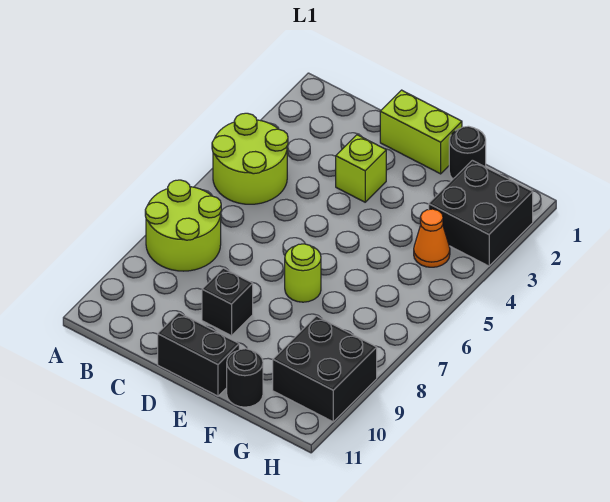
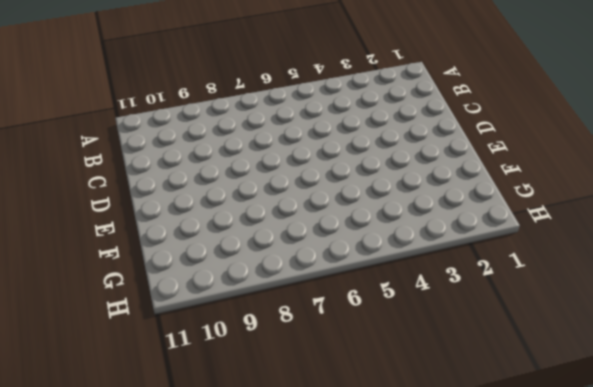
none -> lime round brick A4:B5 level 1
none -> lime round brick A7:B8 level 1
none -> lime brick D1:E1 level 1

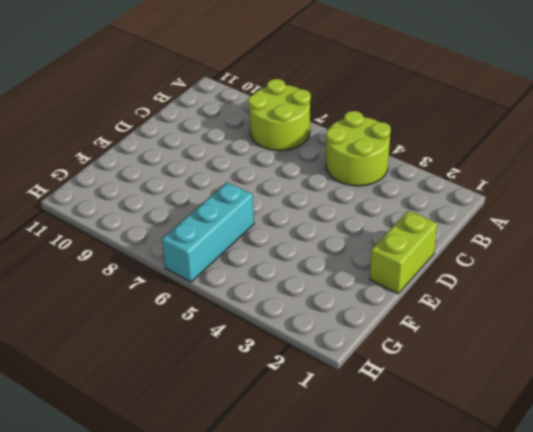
cyan brick F6:H6 level 1 -> none
none -> lime brick D3 level 1
none -> black brick D9 level 1
none -> black brick D11:E11 level 1

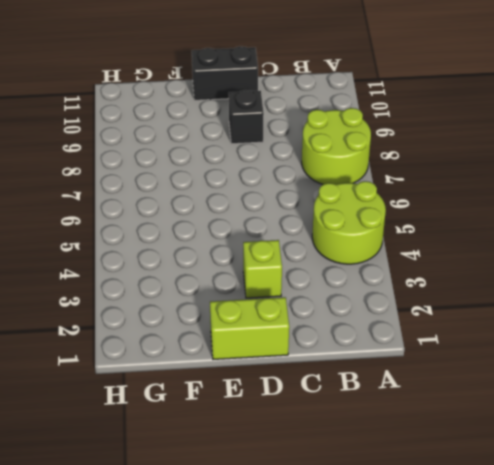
none -> lime round brick E7 level 1
none -> black round brick F1 level 1
none -> black round brick F11 level 1

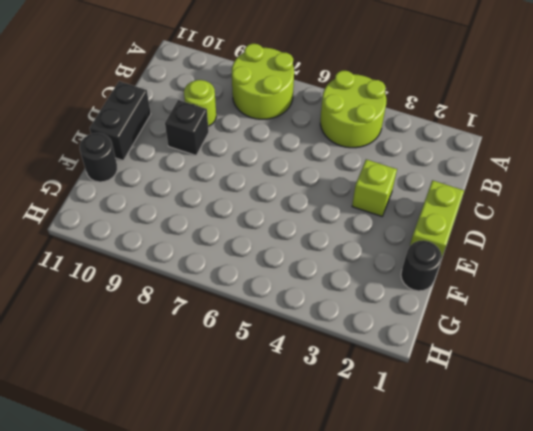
lime round brick C9 level 1 -> lime round brick E7 level 1
none -> black brick G2:H3 level 1
none -> orange cone G4 level 1
none -> black brick G9:H10 level 1

